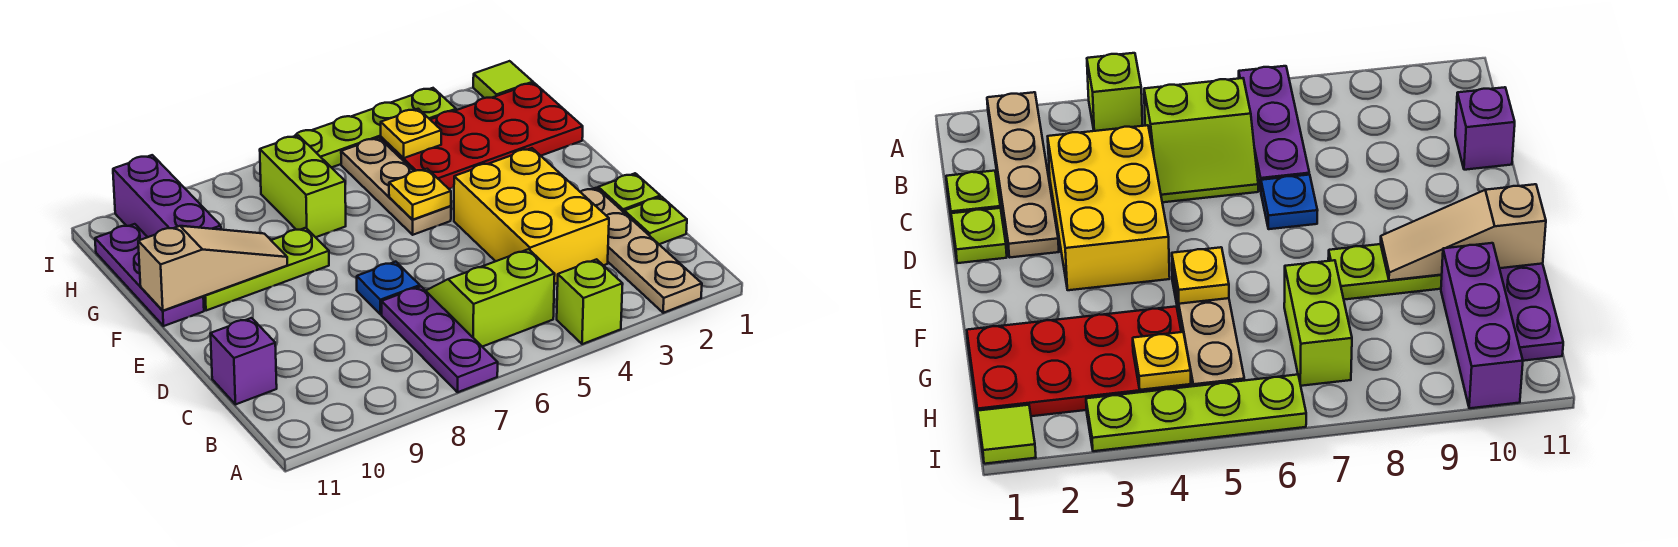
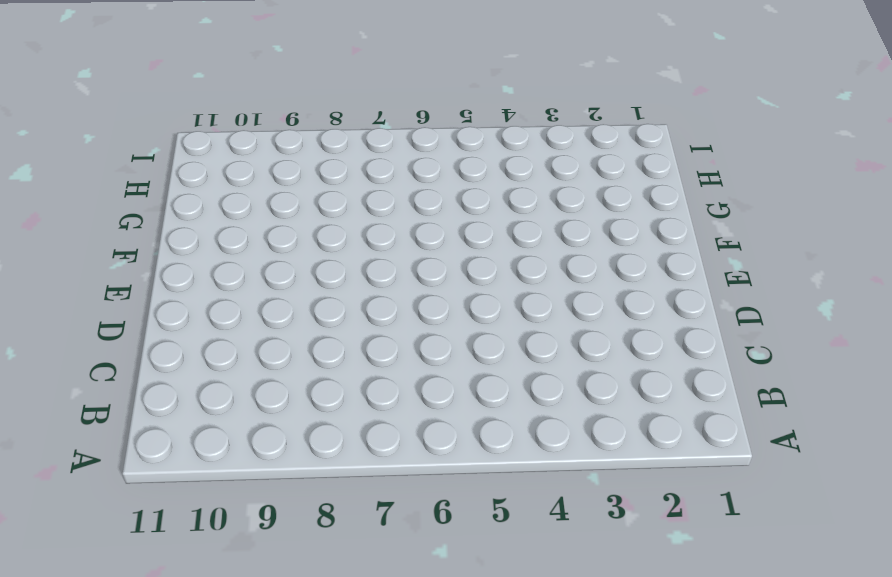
none -> tan plate A2:D2 level 1
none -> lime brick A4 level 1
none -> purple plate A7:C7 level 1

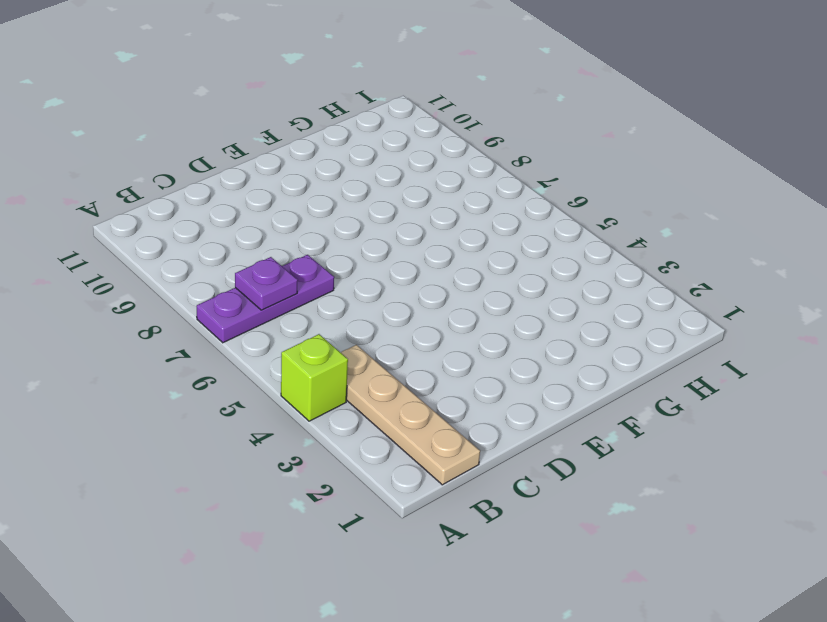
tan plate B1:B4 level 1 -> tan plate A2:D2 level 1
purple plate B7 level 2 -> none
none -> lime slope B5:C6 level 1 top B
none -> lime plate C1 level 1
none -> yellow brick C3:E4 level 1

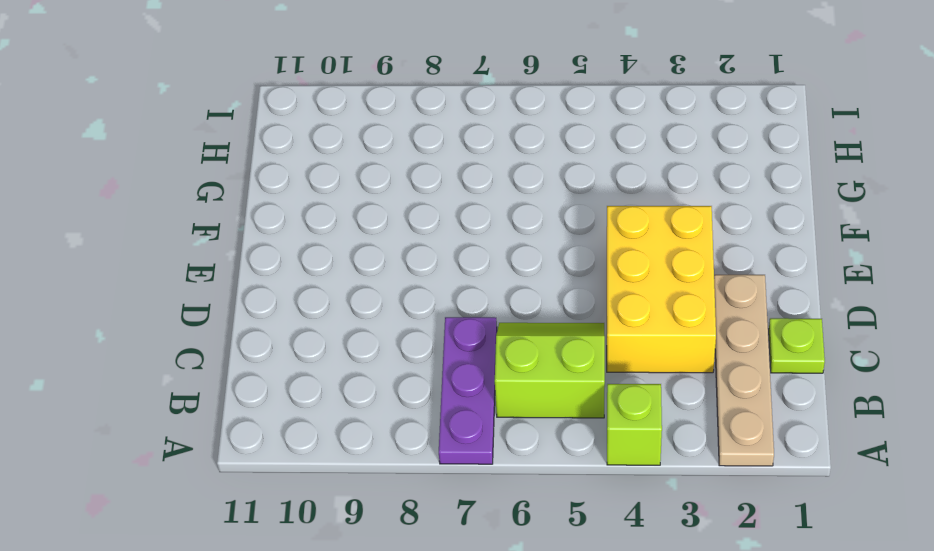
none -> purple brick C11 level 1
none -> lime plate D1 level 1
none -> blue plate D7 level 1

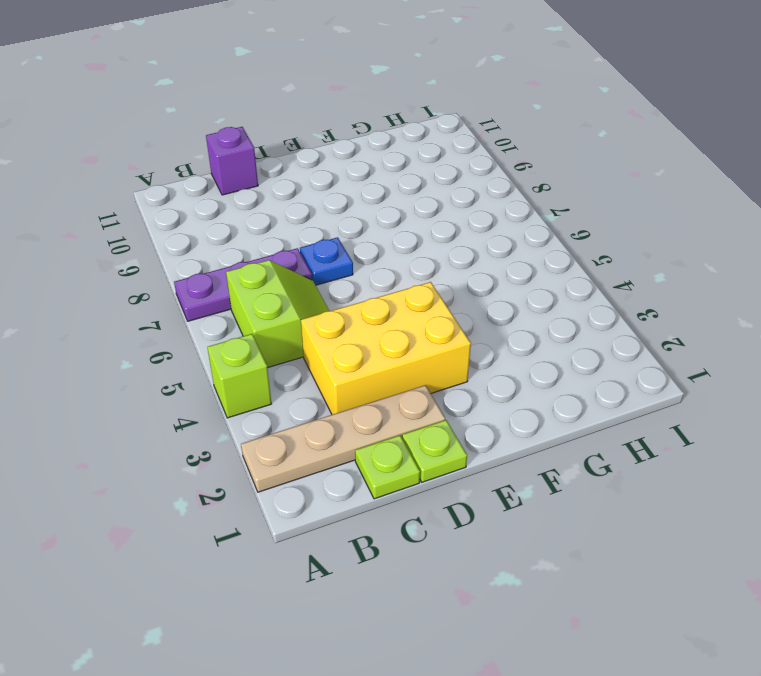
none -> tan plate F5:H5 level 1
none -> lime plate F8:F10 level 1
none -> purple plate F11:H11 level 1

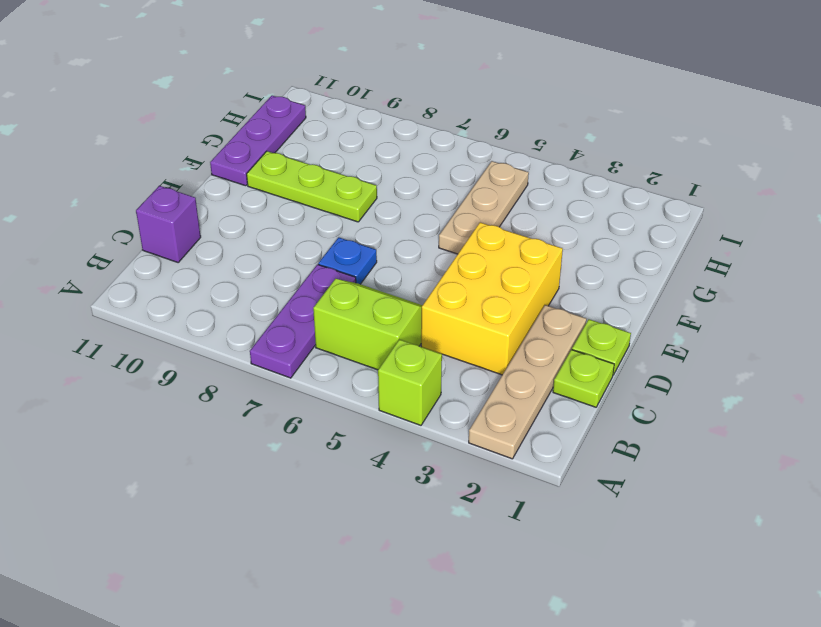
none -> red plate G1:H4 level 1
none -> lime brick G7:H7 level 1
none -> purple brick G10:I10 level 1

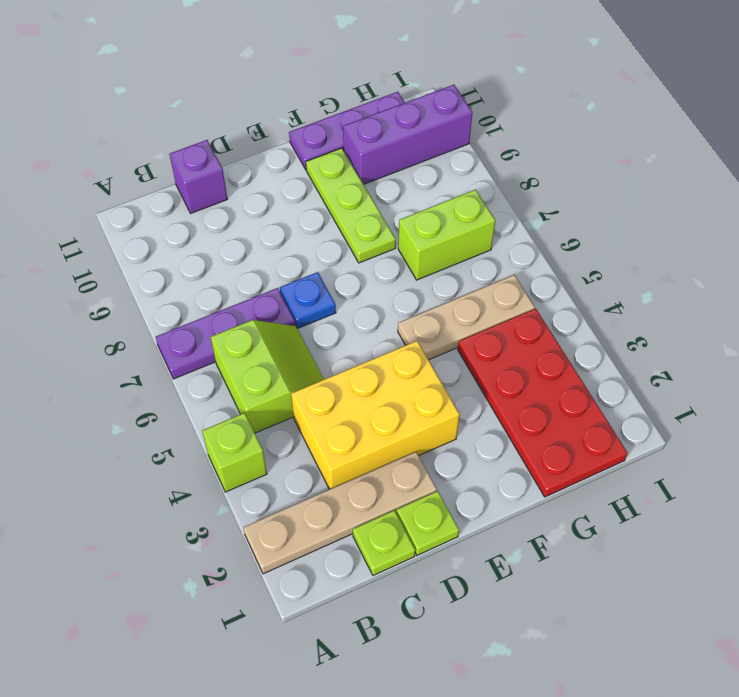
none -> lime tile I1 level 1
none -> lime plate I3:I6 level 1
none -> yellow plate F5 level 2

